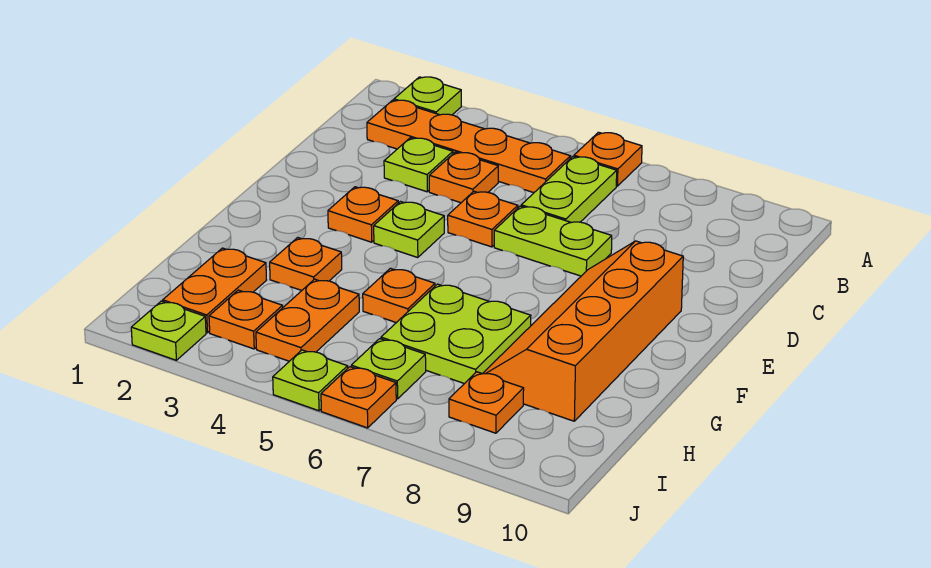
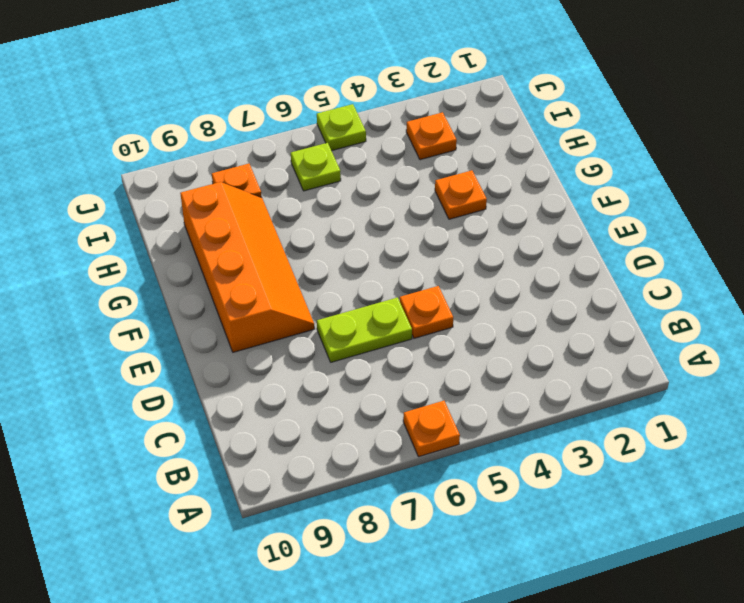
none -> lime plate A2 level 1
none -> orange plate B2:B5 level 1
none -> lime plate B6:C6 level 1

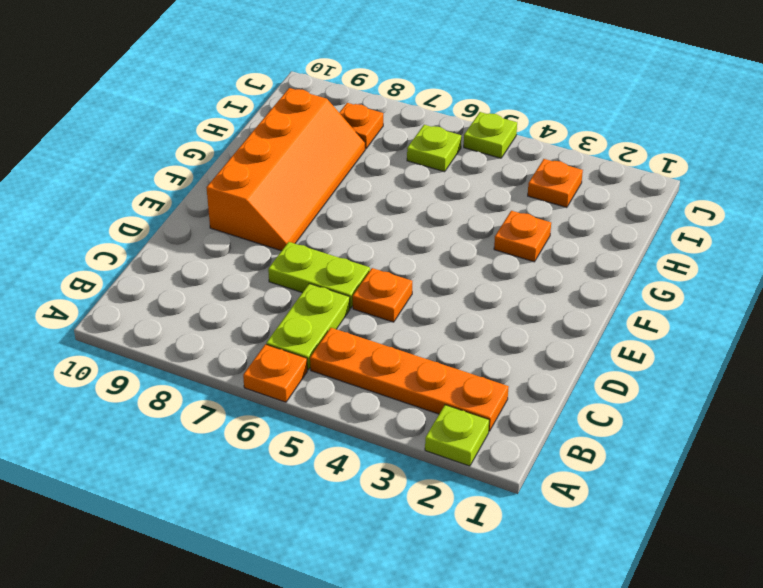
none -> lime plate C3 level 1
none -> orange plate C4 level 1
none -> orange plate E3 level 1

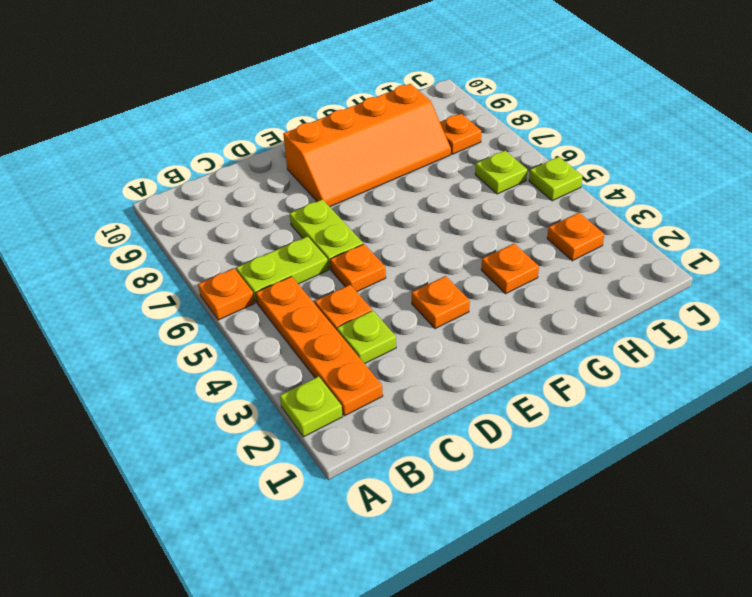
none -> lime plate E4 level 1
none -> orange plate G5 level 1
none -> lime plate G6:H7 level 1

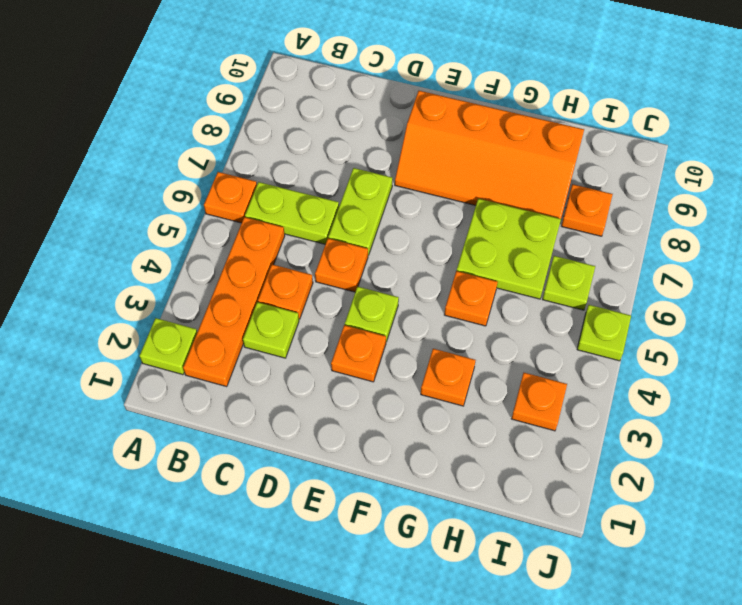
none -> orange plate H2:I2 level 1
none -> orange plate H4:I4 level 1
none -> lime plate J2 level 1

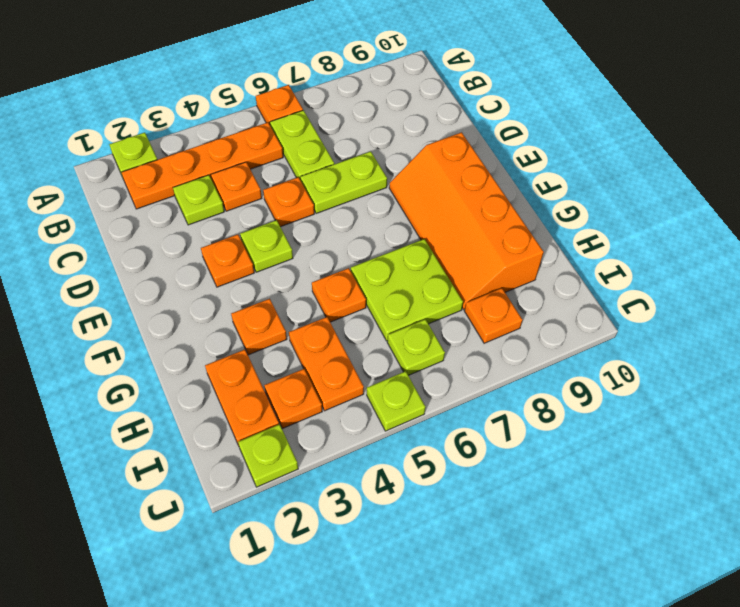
none -> orange plate J6 level 1

